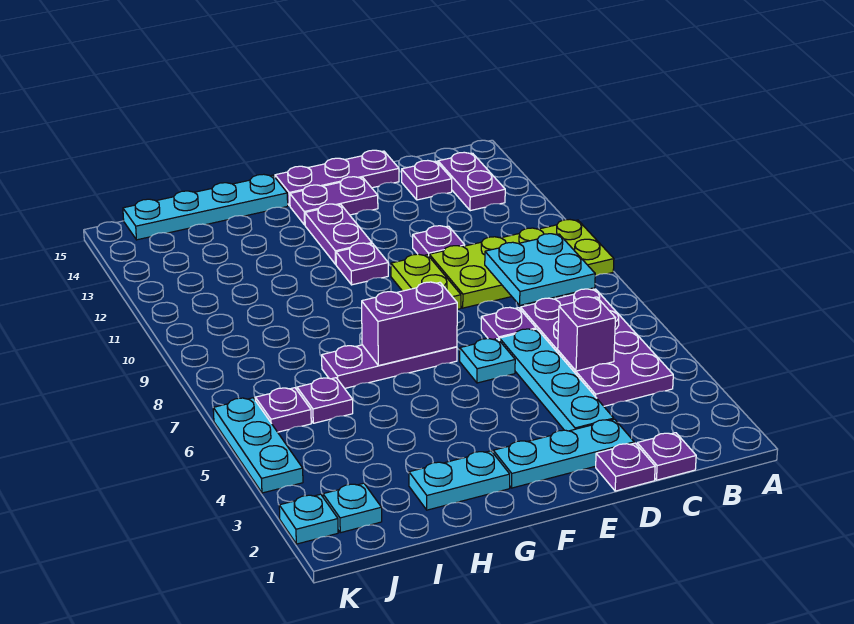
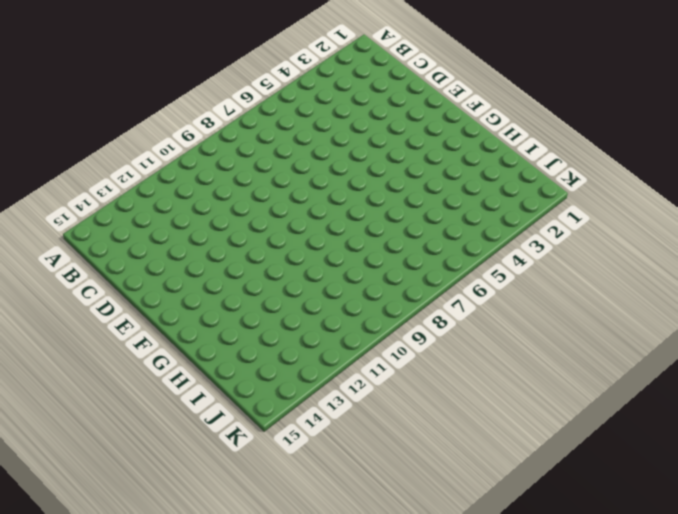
none -> lime plate A9:D10 level 1
none -> purple plate B4:C7 level 1
none -> purple plate B13:B14 level 1

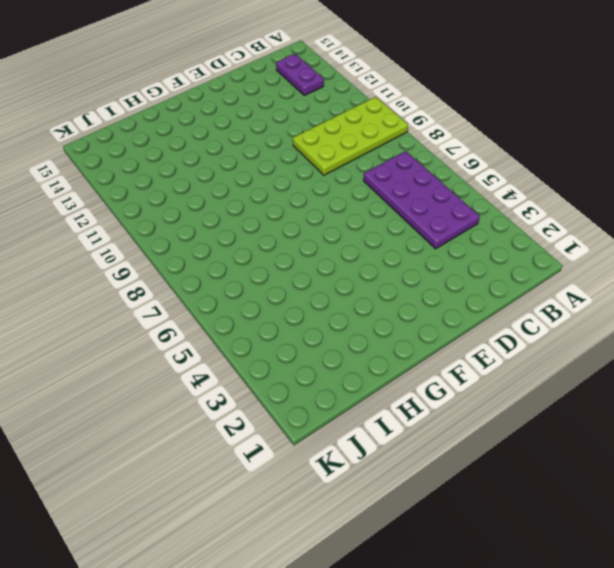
none -> purple plate C1 level 1
none -> purple plate C14 level 1
none -> purple plate D1 level 1

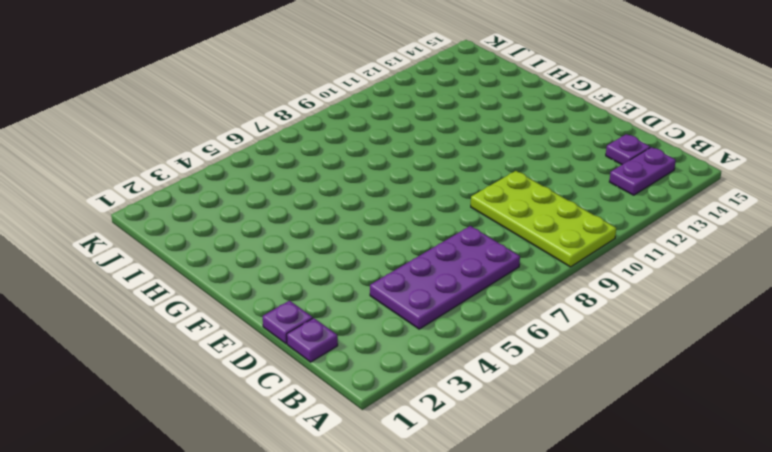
none -> cyan plate D2:F2 level 1
none -> cyan plate D3:D6 level 1
none -> purple plate D7 level 1

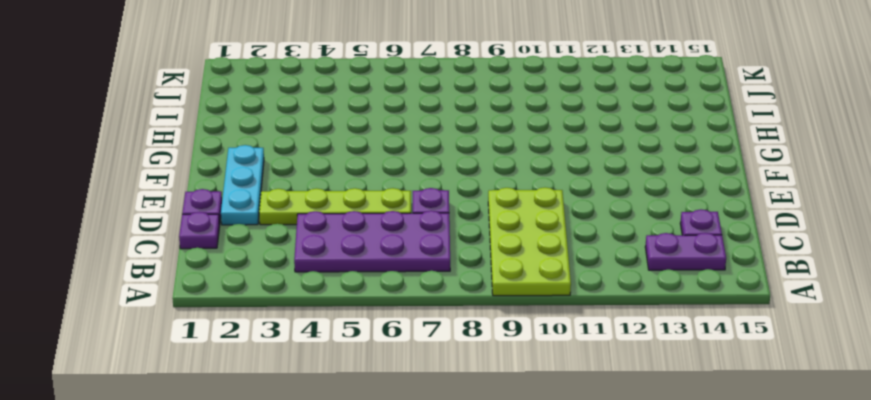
lime plate D3:D6 level 1 -> cyan plate D3:D6 level 1
none -> purple plate D11 level 1
none -> purple plate D15:F15 level 1
none -> cyan plate E6 level 1

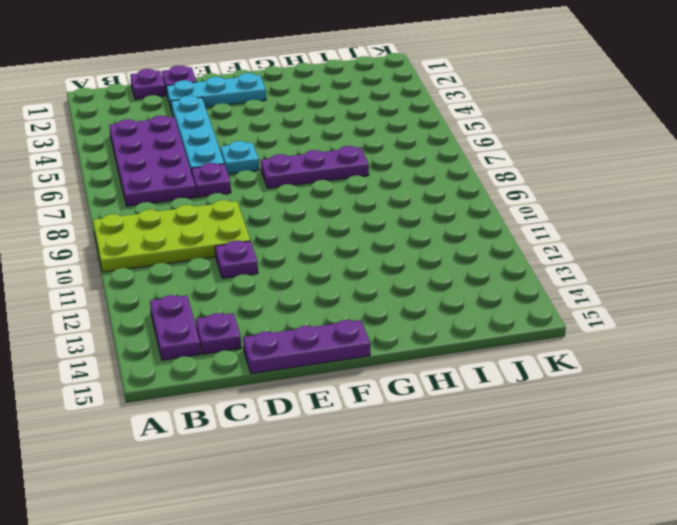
none -> lime plate E9:E10 level 1
none -> purple plate E14:F14 level 1
none -> purple plate F11 level 1

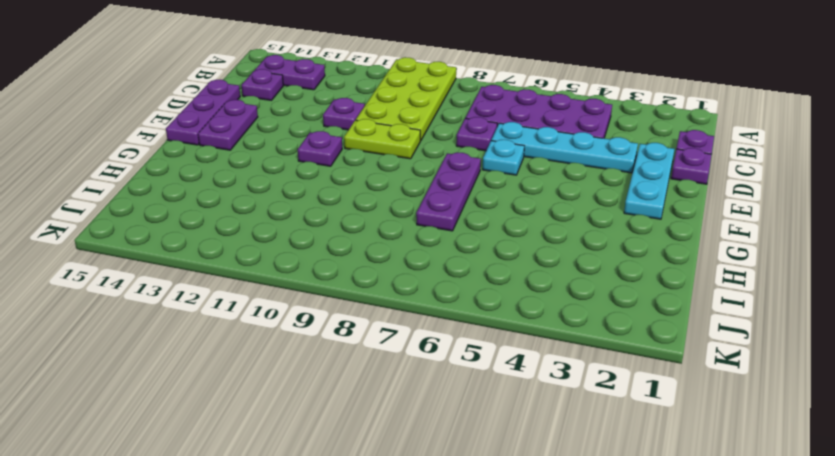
none -> purple plate F12:F13 level 1
none -> cyan plate G2:H2 level 1
none -> cyan plate G15:J15 level 1

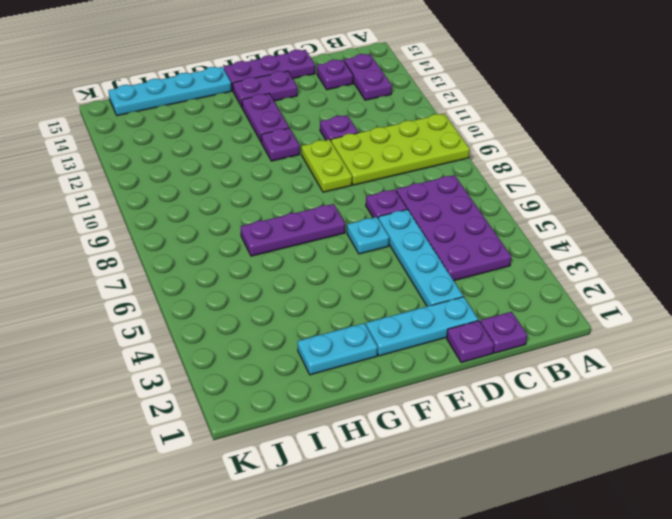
none -> purple plate I6 level 1
none -> cyan plate J2 level 1
none -> purple plate J6 level 1

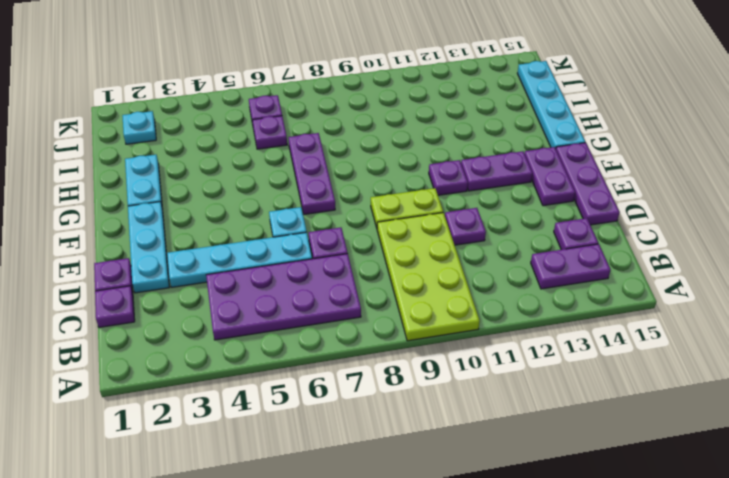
none -> cyan plate K2 level 1
none -> cyan plate K4:K6 level 1
none -> cyan plate B8:C9 level 2

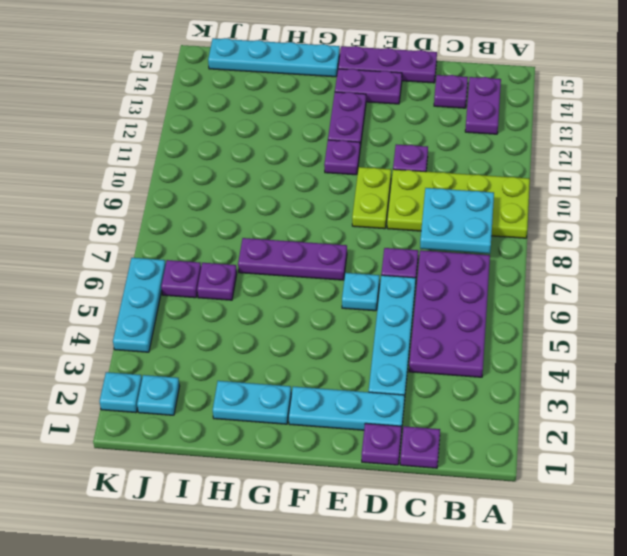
none -> purple brick C5 level 2
none -> purple brick F7:G7 level 2

